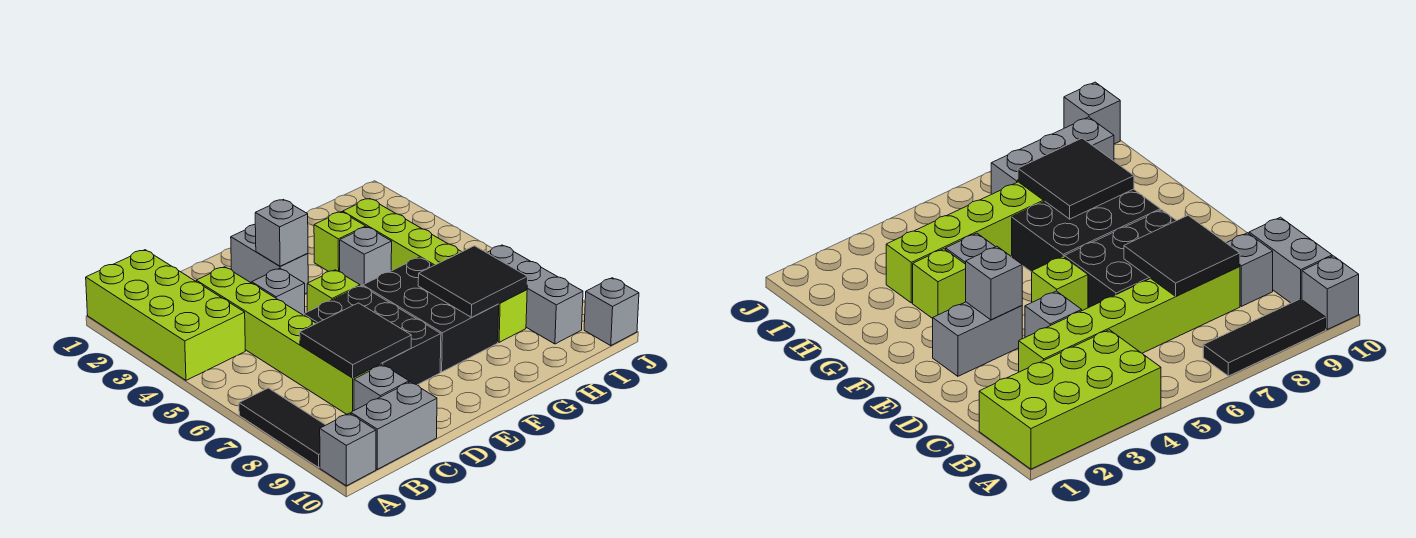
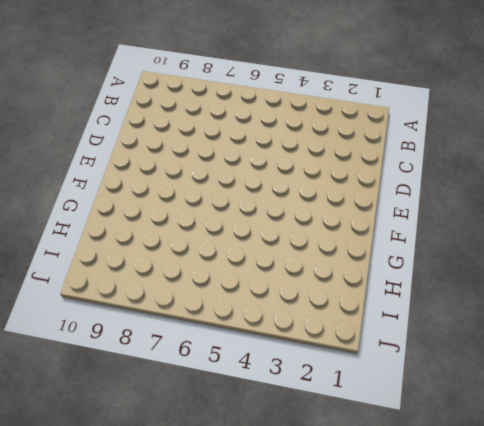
none -> lime brick A1:B4 level 1
none -> black tile A7:A9 level 1
none -> grey brick A10 level 1

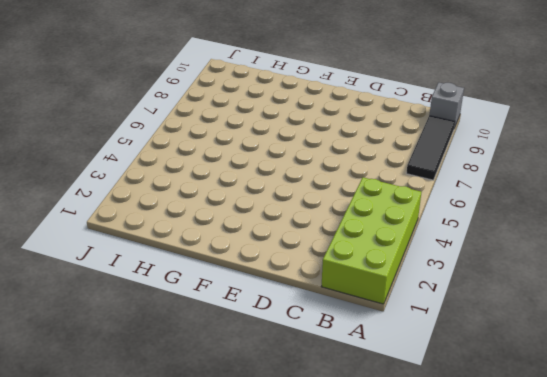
none -> grey brick B10:C10 level 1
none -> lime brick C3:C8 level 1
none -> grey brick C9 level 1

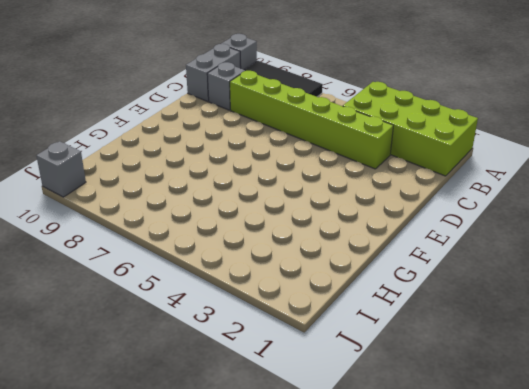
none -> grey brick D4 level 1
none -> black brick D6:E8 level 1
none -> grey brick E2:E3 level 1

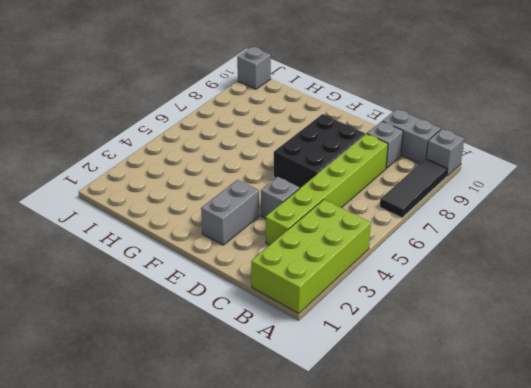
none -> lime brick E5 level 1
none -> black brick F6:G8 level 1
none -> lime brick G3 level 1

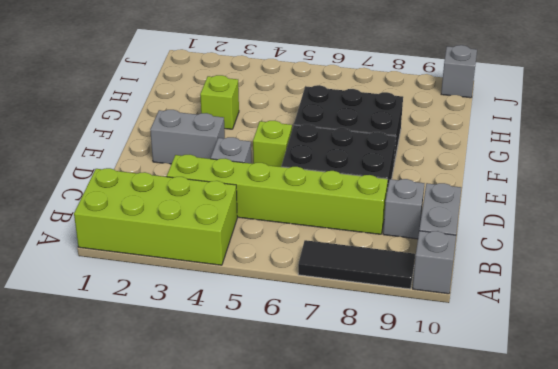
none -> grey brick G4 level 1
none -> lime brick H3:H8 level 1
none -> grey brick I7:I9 level 1

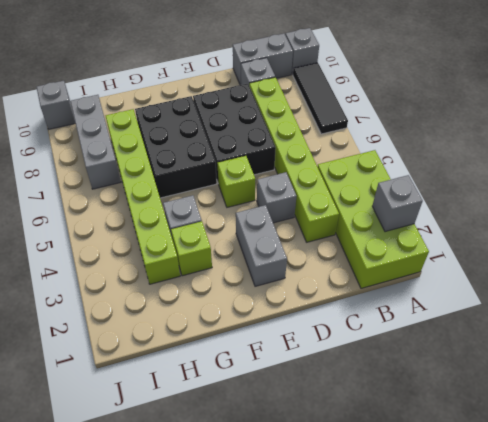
grey brick A2 level 2 -> grey brick E3 level 2
none -> black tile C7:D8 level 2
none -> black tile G7:H8 level 2

